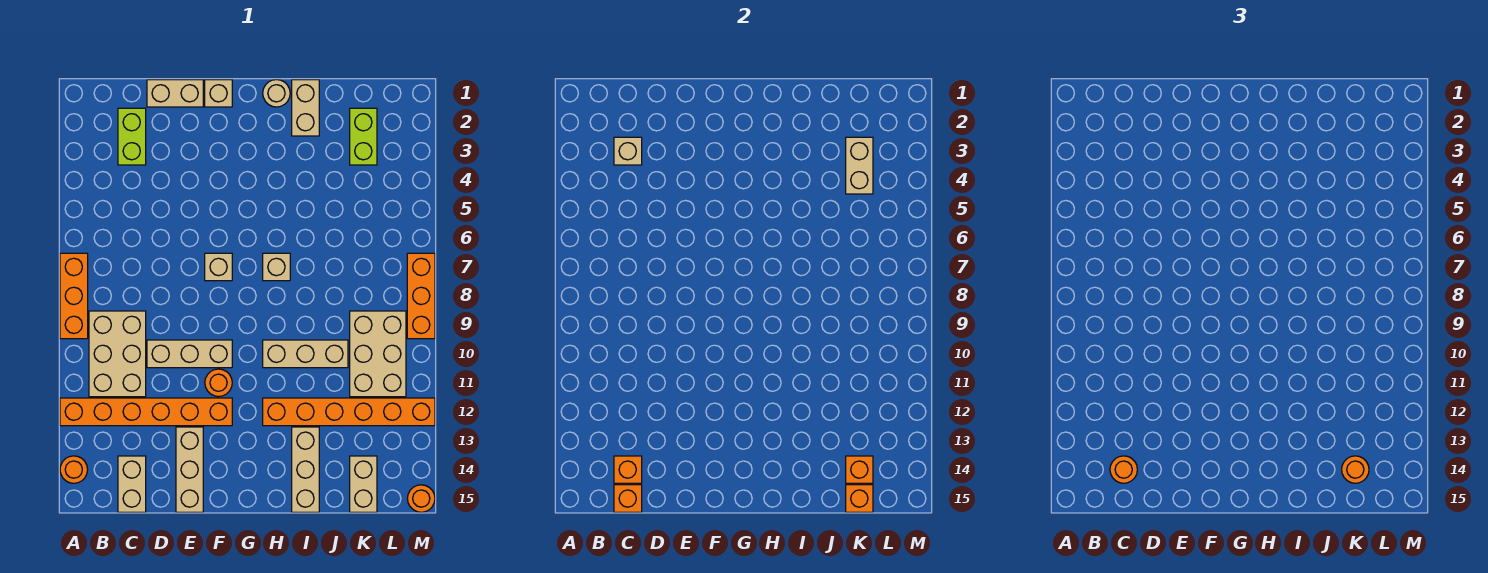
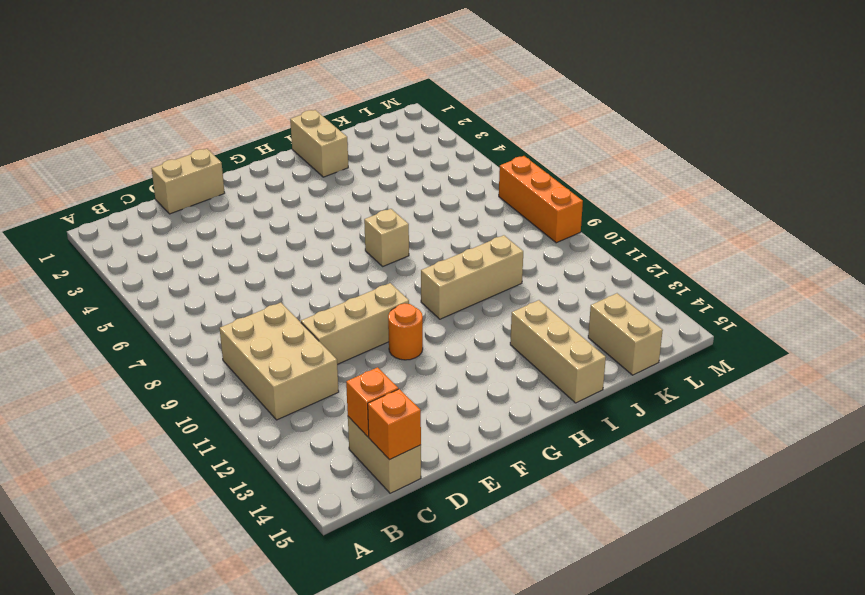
none -> orange brick A7:A9 level 1
none -> orange brick A12:F12 level 1
none -> orange round brick A14 level 1
none -> lime brick C2:C3 level 1

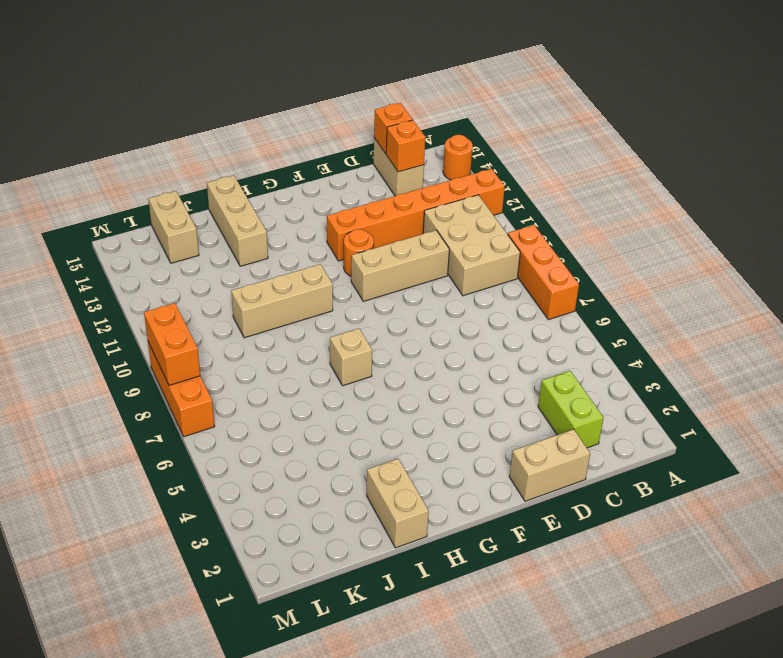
orange brick M8:M9 level 2 -> none
none -> tan brick E13:E15 level 1
none -> tan brick F1 level 1
none -> tan brick F7 level 1
none -> tan round brick H1 level 1

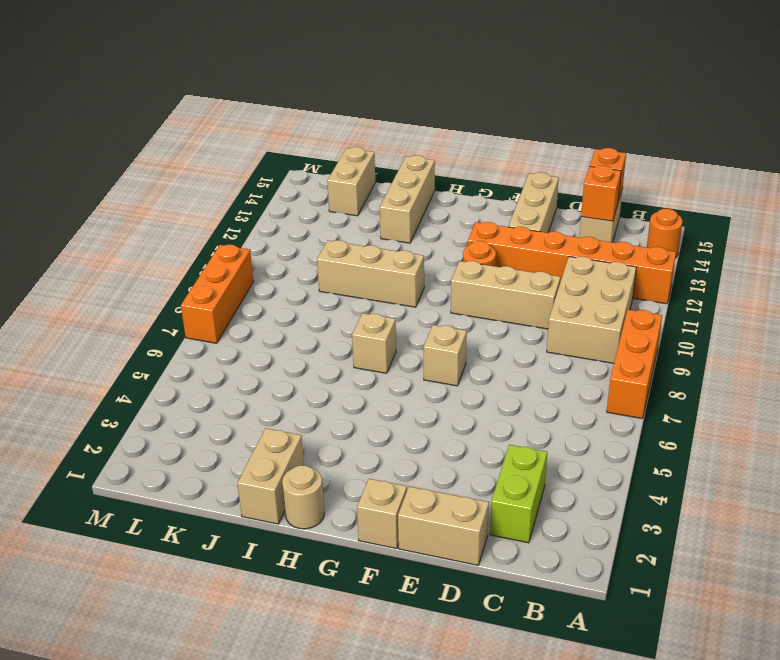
none -> orange brick H12:M12 level 1
none -> lime brick K2:K3 level 1
none -> tan brick K9:L11 level 1
none -> orange round brick M15 level 1

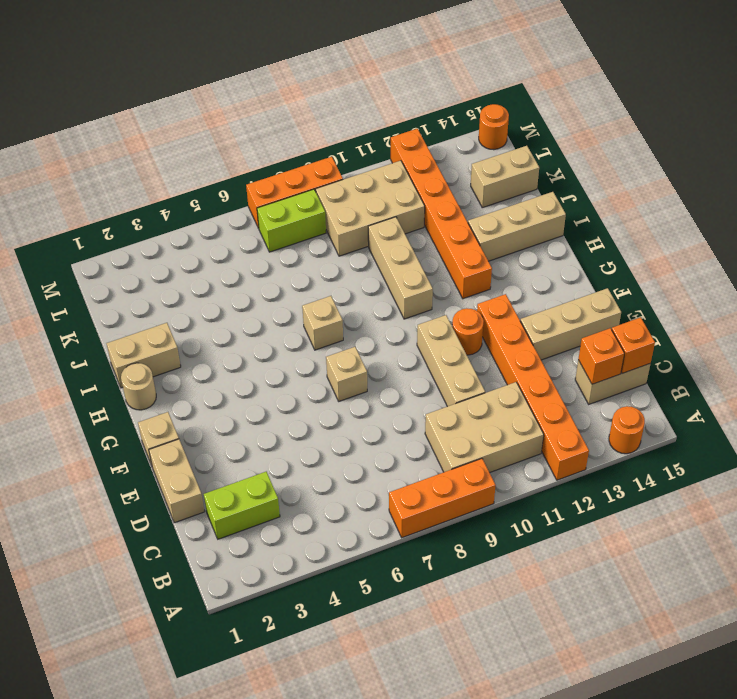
lime brick L7:L8 level 1 -> lime brick K2:K3 level 1
none -> tan brick C3 level 2
none -> tan brick K3:K4 level 2
none -> orange brick K14 level 2
none -> orange brick K15 level 2

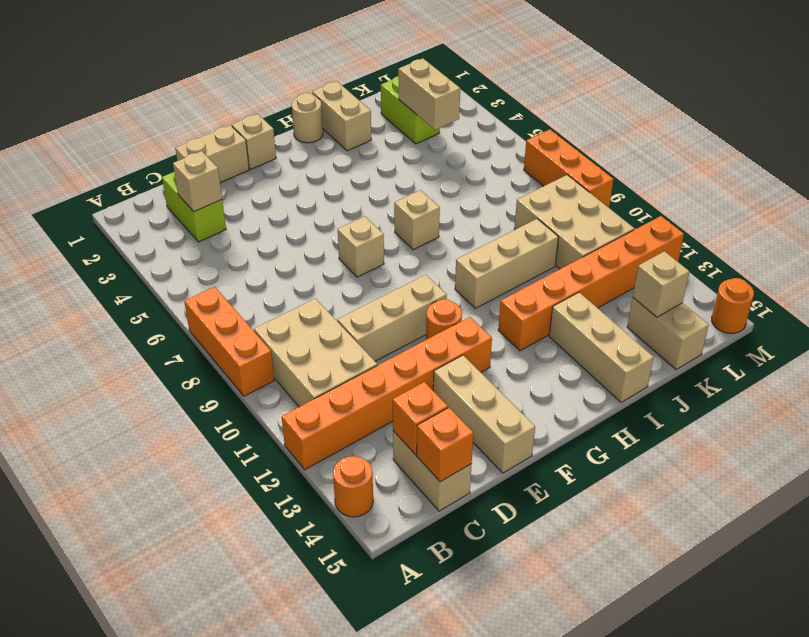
tan brick K14 level 2 -> orange brick K14 level 2
none -> orange brick K15 level 2
none -> orange round brick C14 level 3
none -> orange round brick K14 level 3

